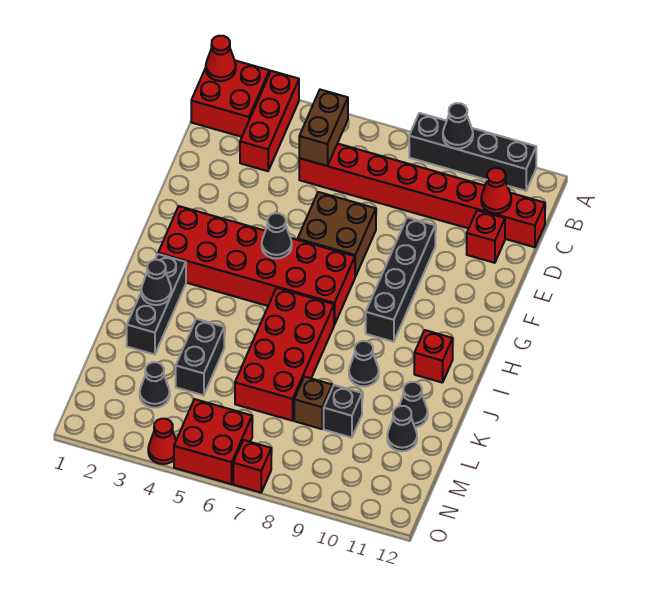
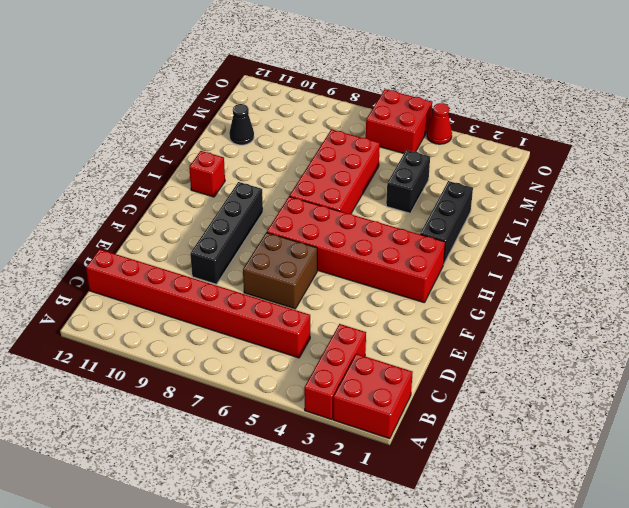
none -> black brick A8:A11 level 1
none -> red brick D11 level 1
none -> black cone J9 level 1

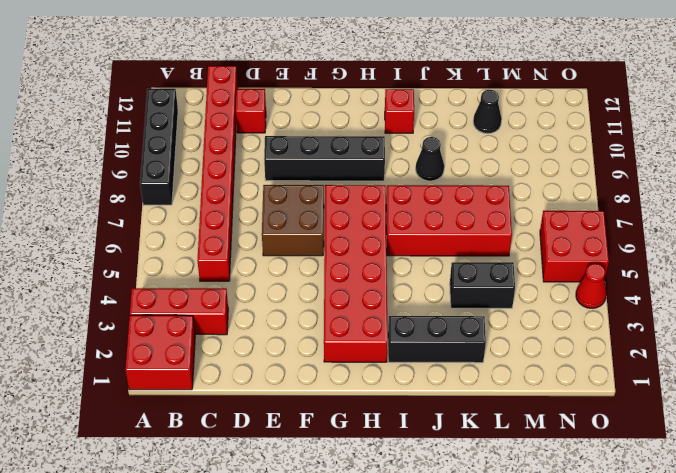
none -> black cone K11 level 1
none -> brown brick L8 level 1
none -> black brick L9 level 1

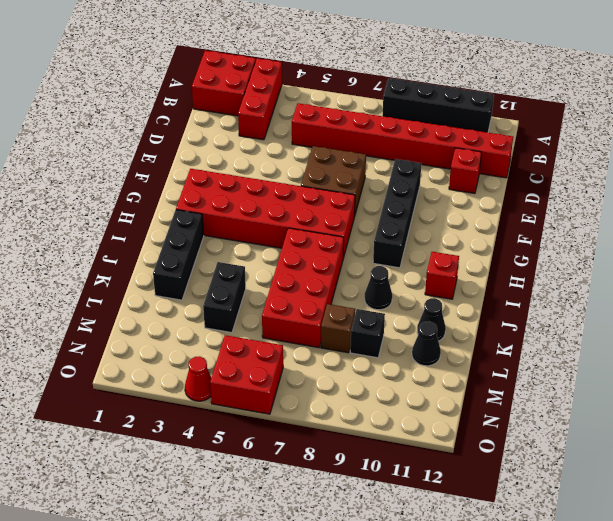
none -> black cone M3 level 1
none -> red brick O7 level 1
none -> red cone A1 level 2

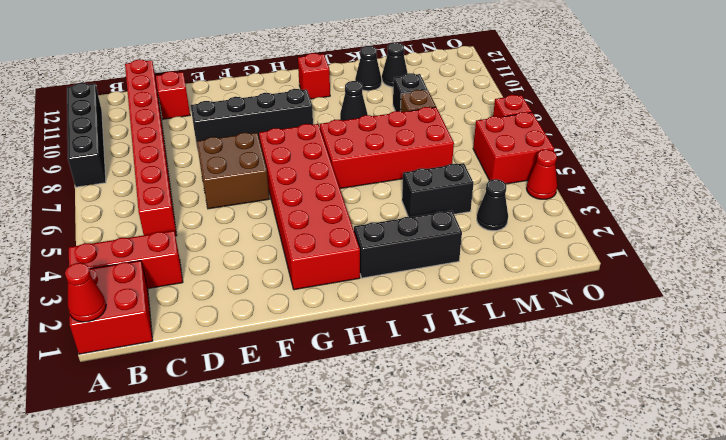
none -> black cone A9 level 2
none -> brown brick B5:C5 level 2
none -> red cone C11 level 2

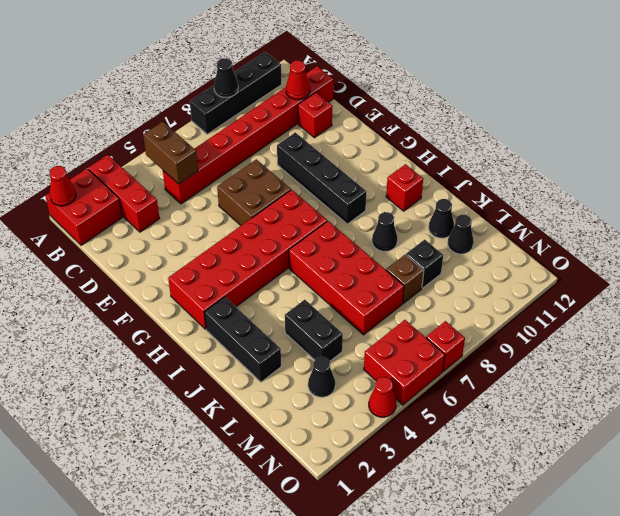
none -> black cone G5 level 2
none -> black cone J2 level 2

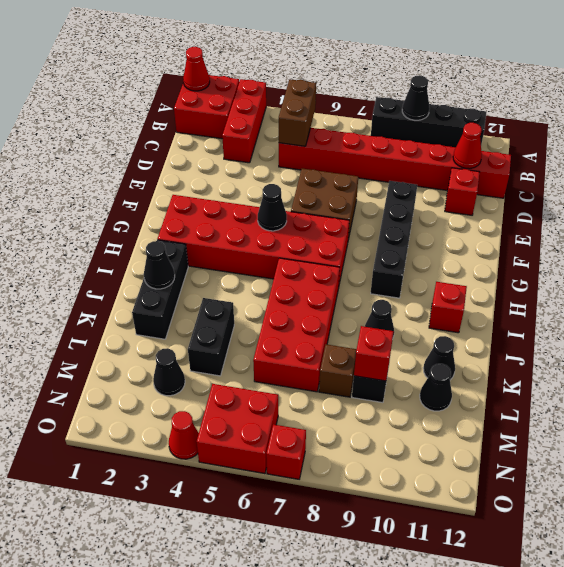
red brick L9 level 2 -> none

